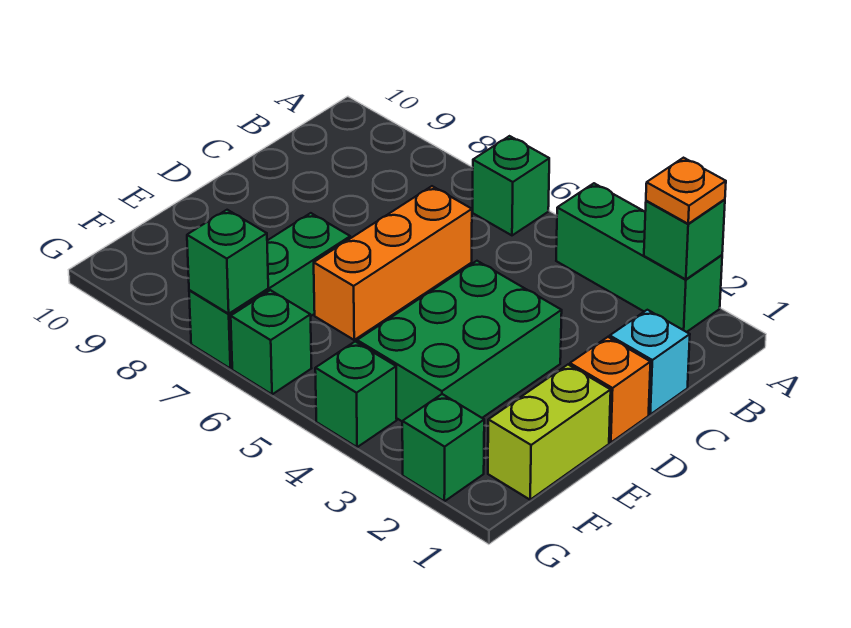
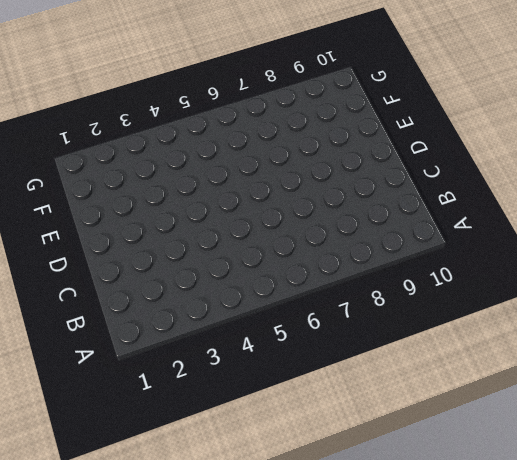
none -> green brick A2:A4 level 1
none -> green brick A6 level 1
none -> cyan brick C1 level 1

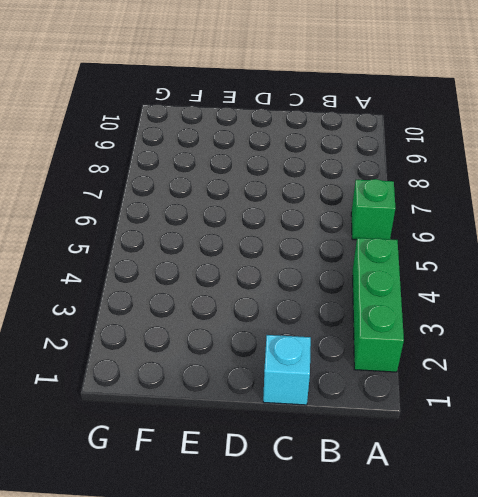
none -> orange brick C6:E6 level 1
none -> orange brick D1 level 1
none -> green brick D3:F4 level 1

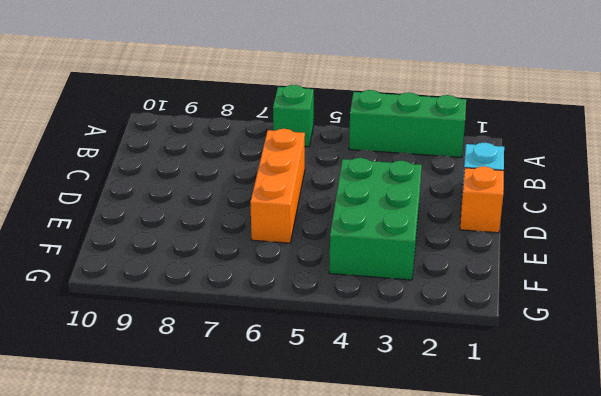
none -> lime brick E1:F1 level 1
none -> green brick E7:G7 level 1
none -> green brick G2 level 1

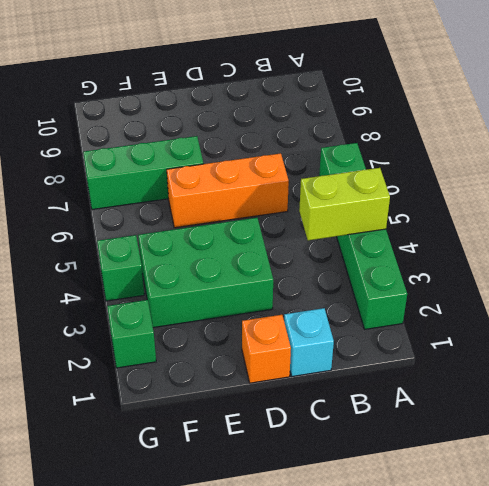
lime brick A4:B4 level 2 -> lime brick E1:F1 level 1
none -> green brick G6 level 1
none -> green brick A2 level 2
none -> green brick G7 level 2

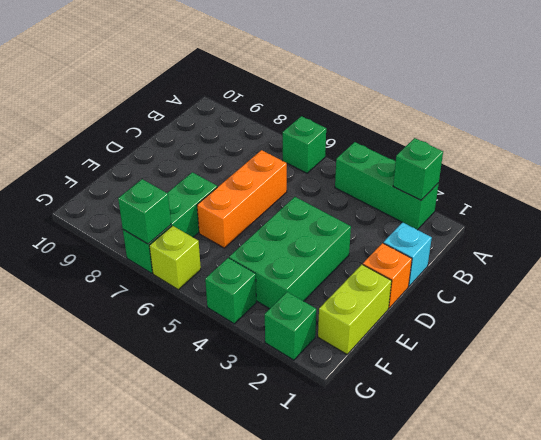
lime brick G6 level 1 -> green brick G6 level 1
none -> orange plate A2 level 3

